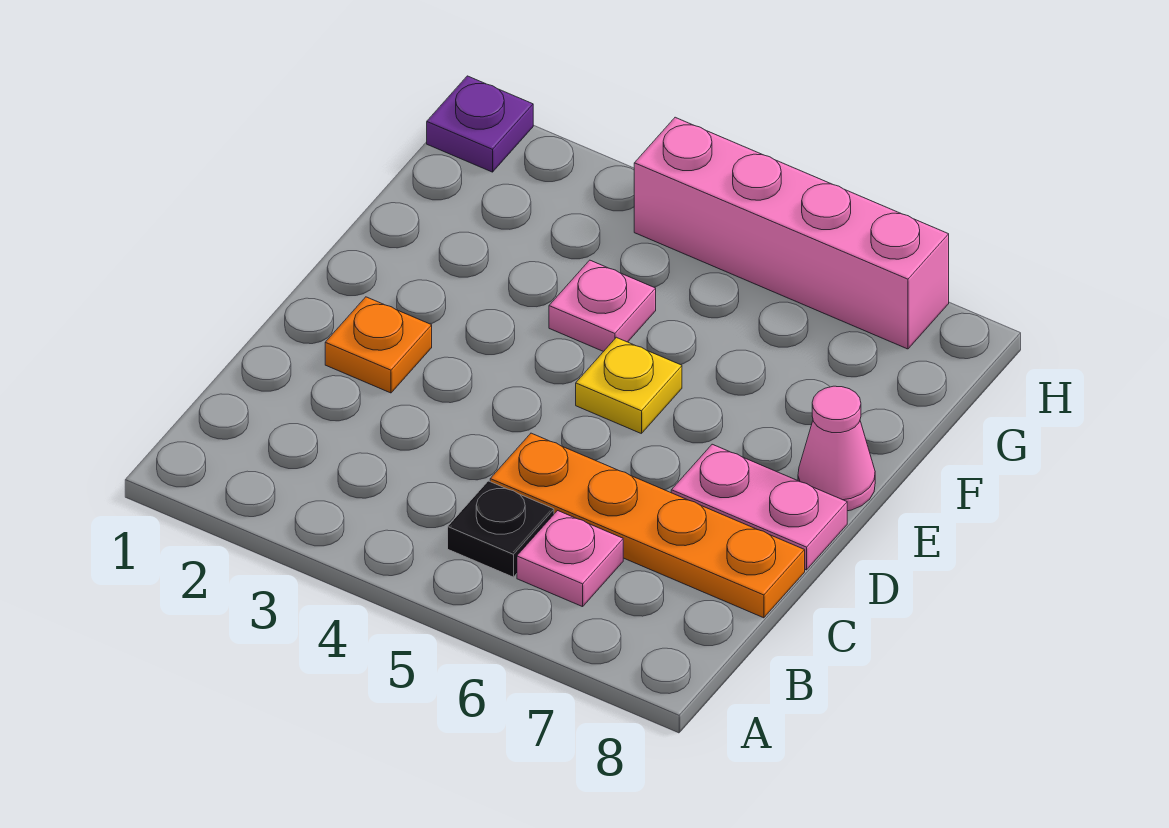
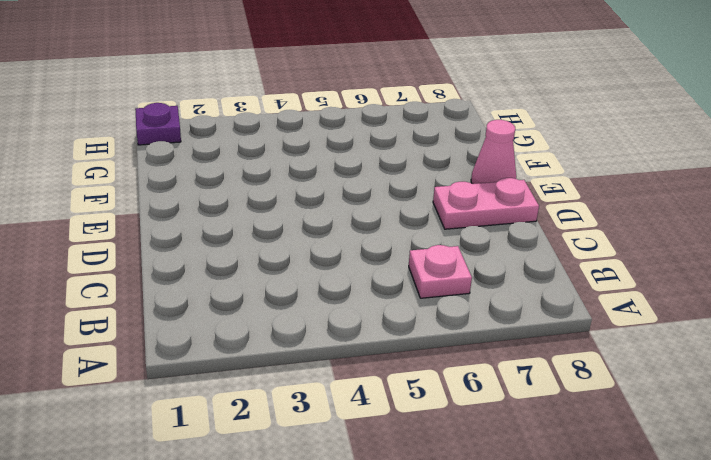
none -> black plate B5 level 1
none -> orange plate C5:C8 level 1

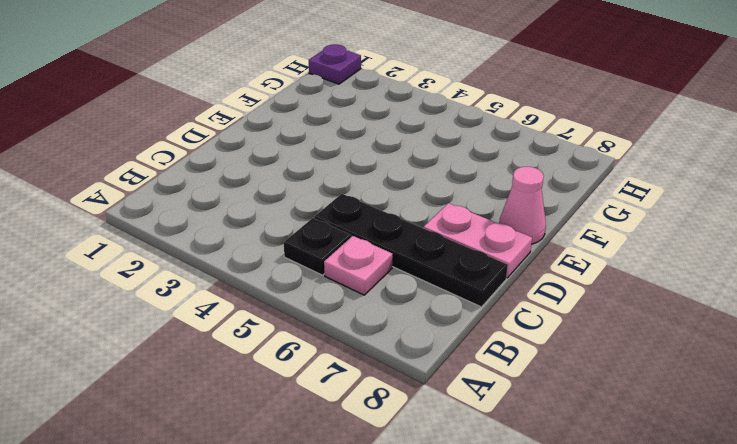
black plate C5:C8 level 1 -> orange plate C5:C8 level 1
none -> orange plate D2 level 1
none -> yellow plate E5 level 1

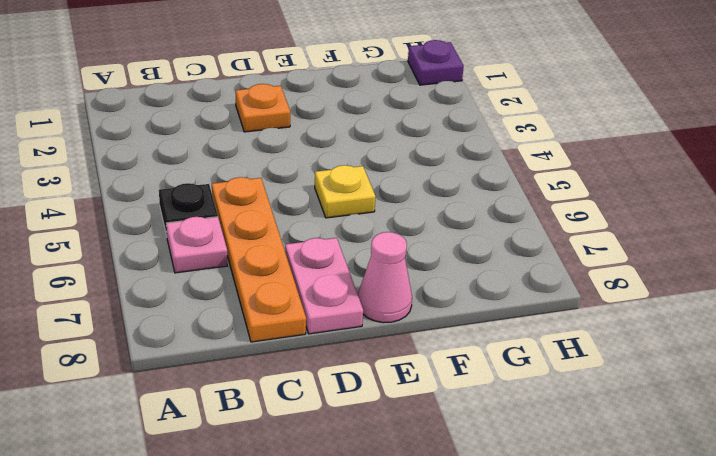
none -> pink plate F4 level 1
none -> pink brick H4:H7 level 1

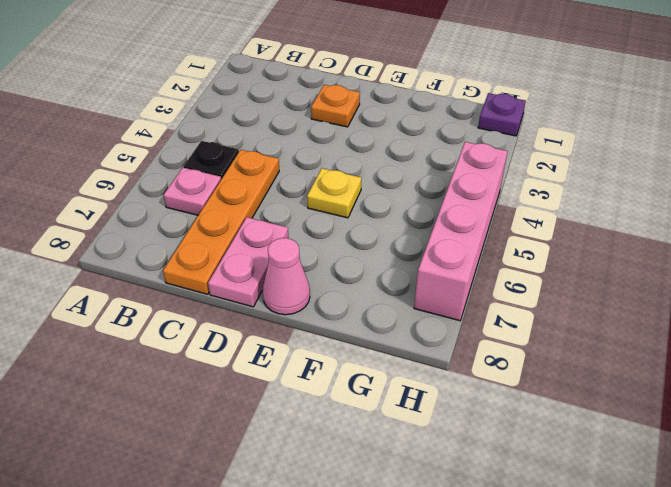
none -> pink plate F4 level 1

